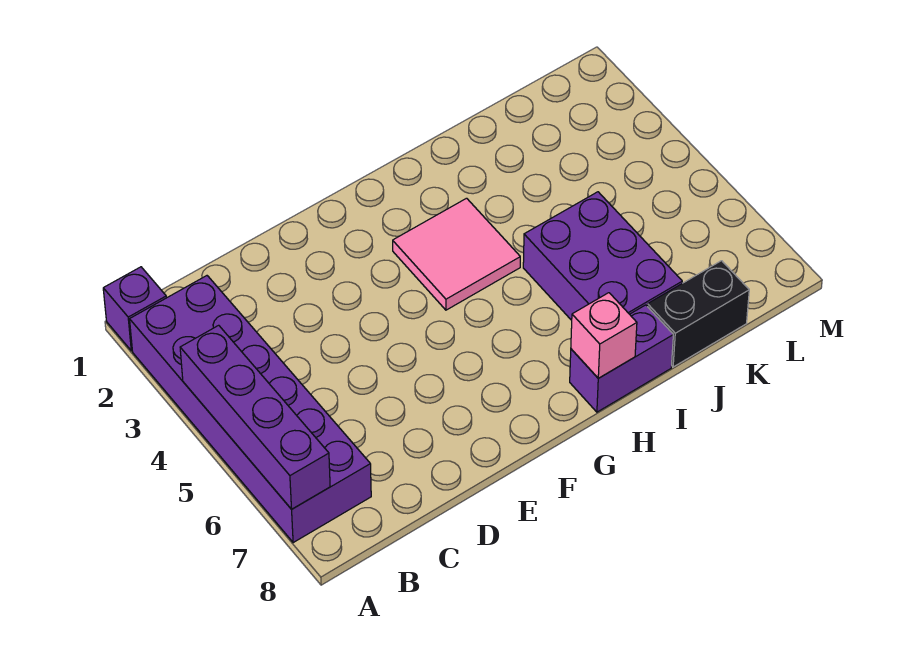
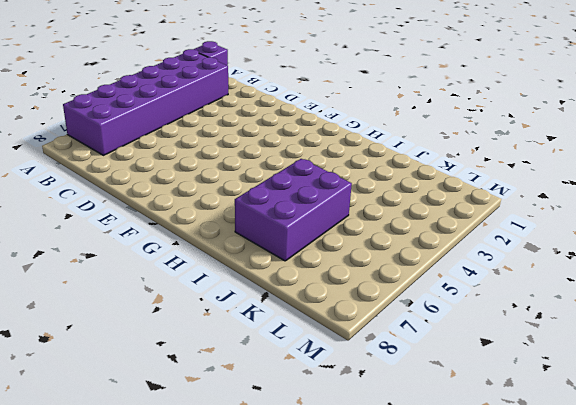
none -> pink tile G3:H4 level 1
none -> purple brick H8:I8 level 1

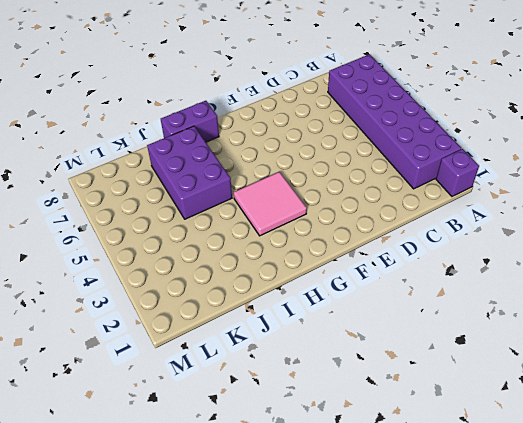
none -> black brick J8:K8 level 1
none -> purple brick A4:A7 level 2

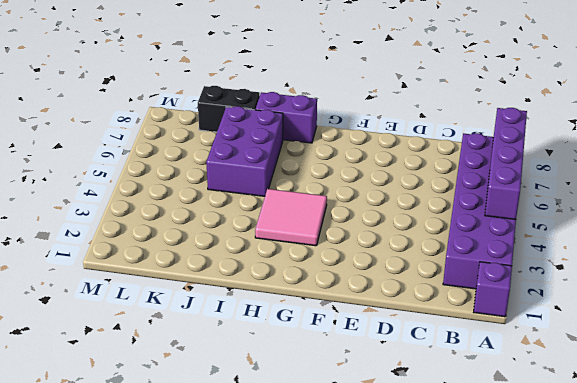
none -> pink brick H8 level 2

